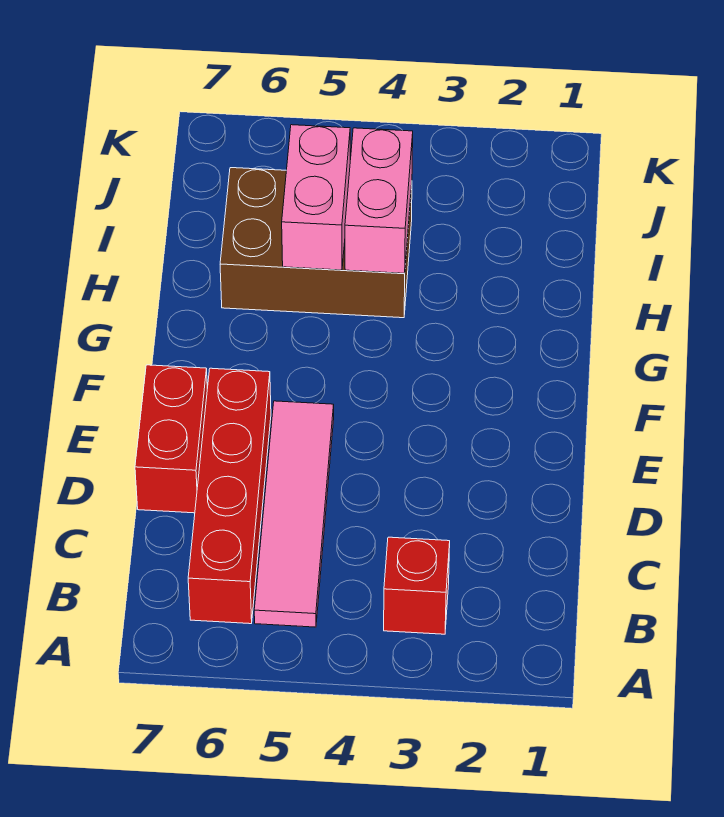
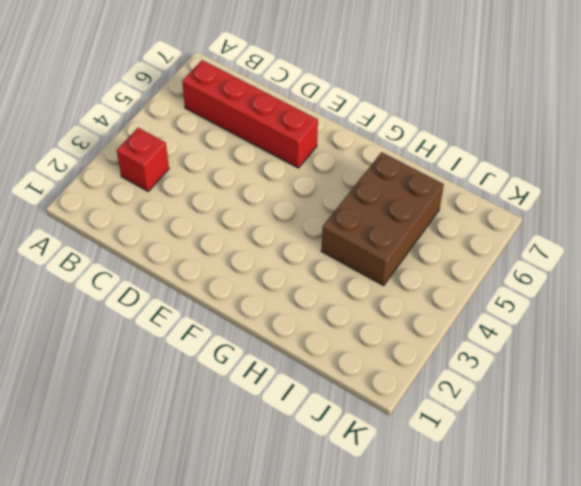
none -> pink tile B5:E5 level 1
none -> red brick D7:E7 level 1

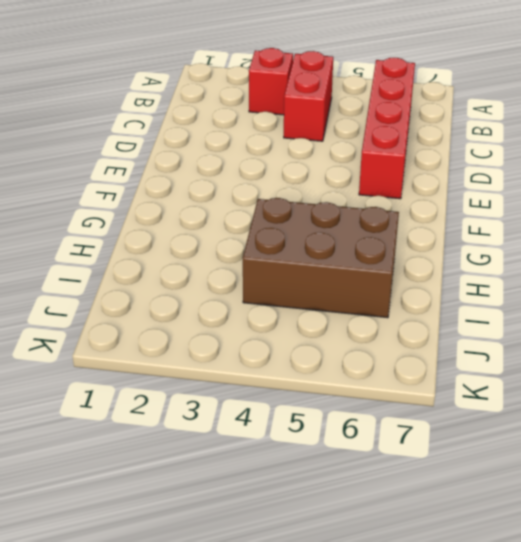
red brick B4:C4 level 1 -> red brick D7:E7 level 1
none -> pink tile B5:E5 level 1
none -> pink brick H4:I4 level 2

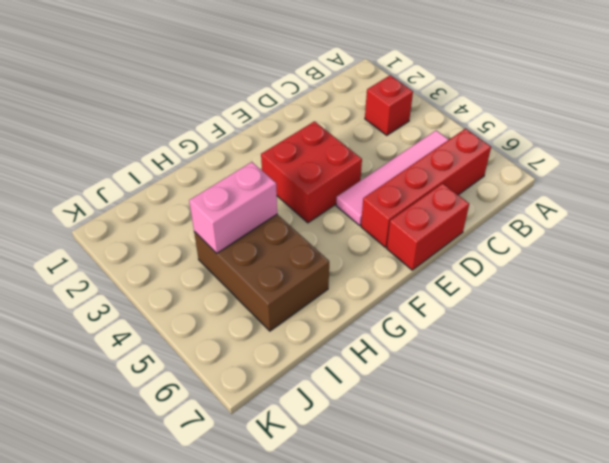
red brick E3:F4 level 1 -> none
none -> pink brick H5:I5 level 2

